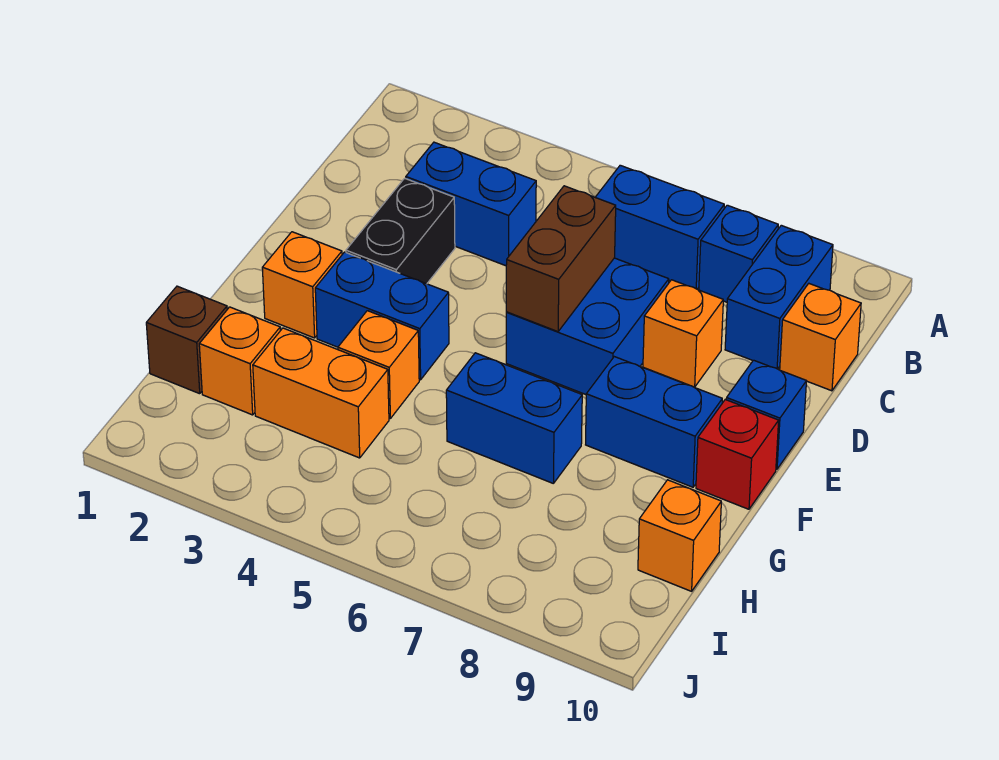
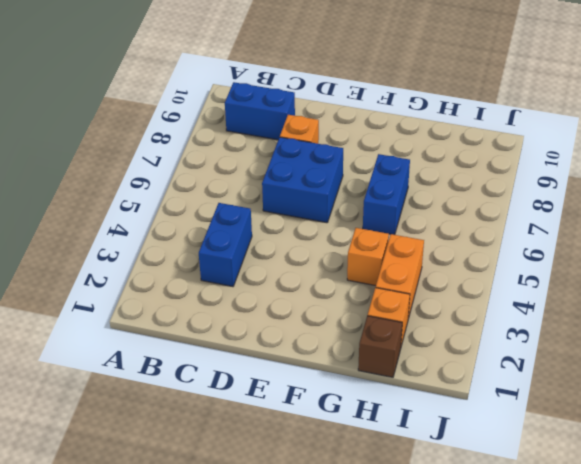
none -> blue brick B6:B7 level 1
none -> blue brick B8 level 1
none -> orange brick C10 level 1

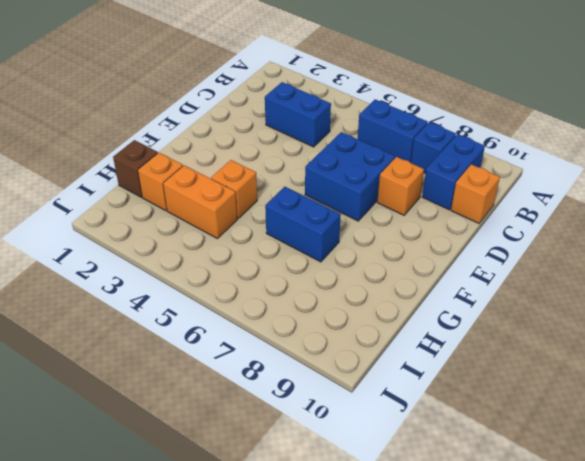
none -> black brick D3:E3 level 1
none -> blue brick E10 level 1
none -> orange brick F2 level 1

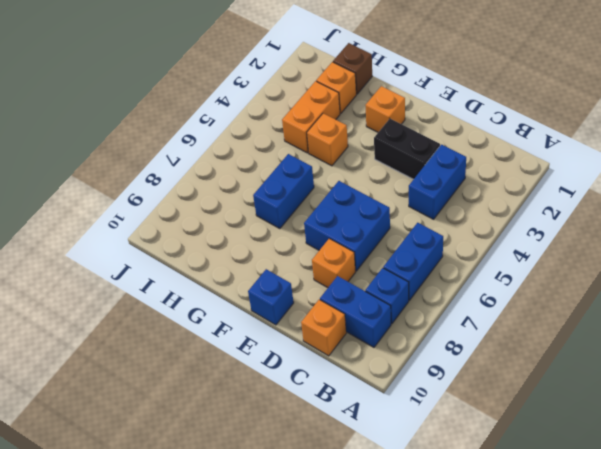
none -> blue brick F3:F4 level 1
none -> blue brick F8:F9 level 1
none -> red brick F10 level 1

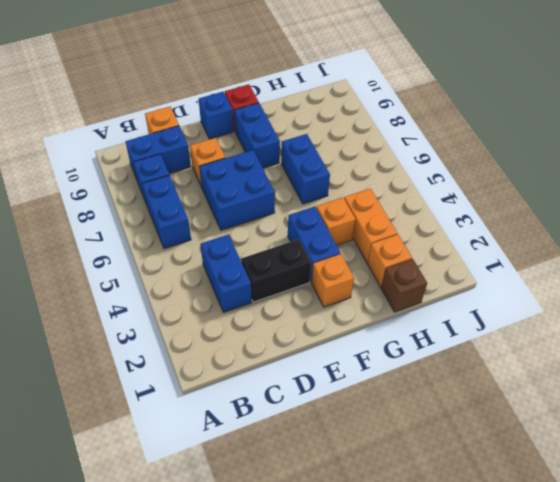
none -> orange brick H10 level 1
none -> brown brick D6:E6 level 2

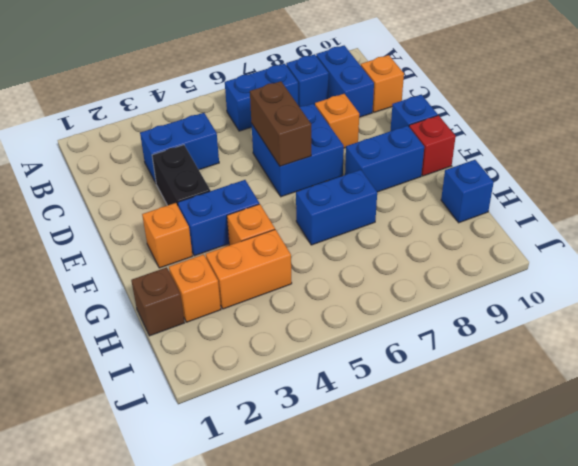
blue brick H10 level 1 -> orange brick H10 level 1

